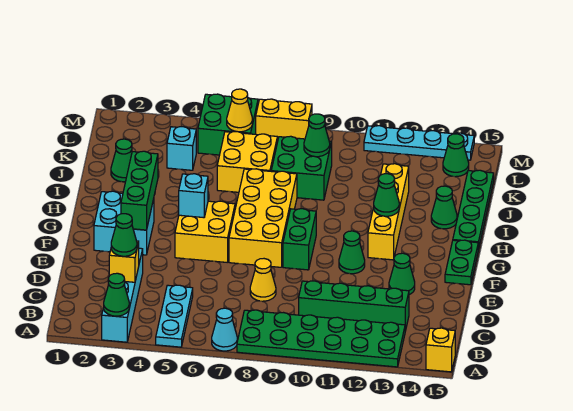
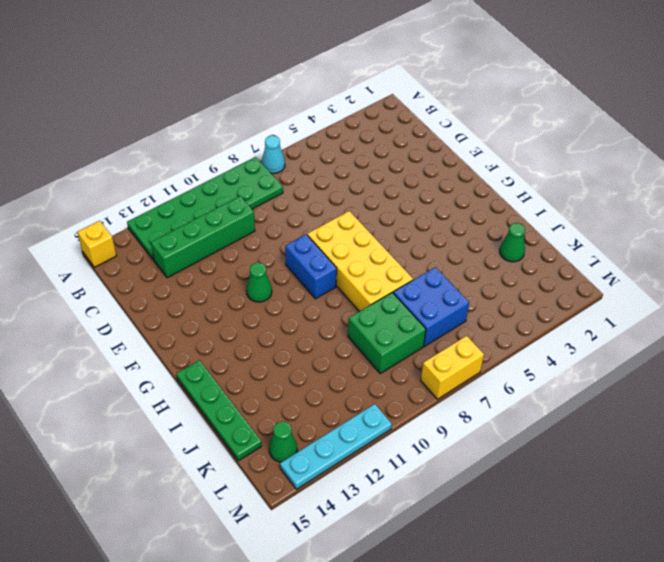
blue brick F9:G9 level 1 -> green brick F9:G9 level 1
blue brick J6:K7 level 1 -> yellow brick J6:K7 level 1
none -> cyan brick A3:D3 level 1
none -> cyan plate A5:C5 level 1
none -> yellow cone D8 level 1
none -> green cone E13 level 1

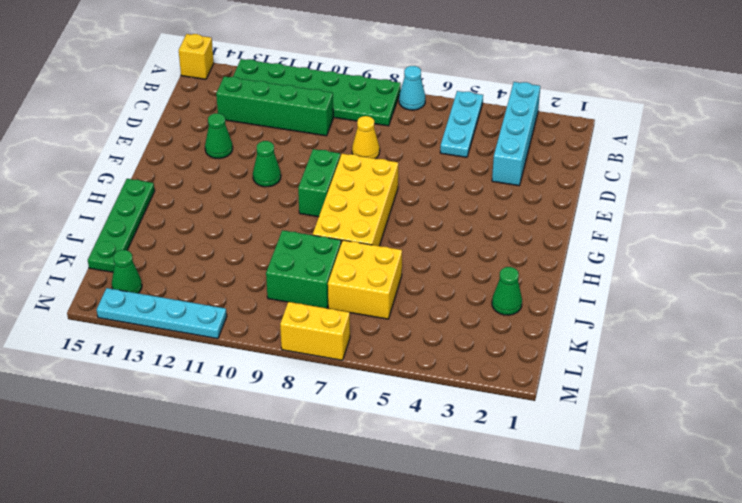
none -> cyan brick F2:G3 level 1
none -> yellow brick F5:G6 level 1
none -> green plate F15:G15 level 1
none -> yellow brick G12:J12 level 1

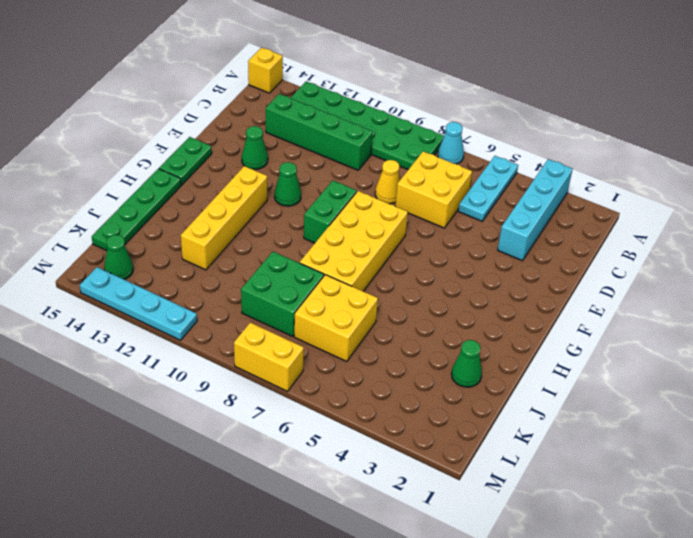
yellow brick C6:D7 level 1 -> yellow brick F5:G6 level 1
none -> cyan brick F2:G3 level 1
none -> green cone I14 level 1
none -> cyan brick K4 level 1
none -> green brick L5:M6 level 1

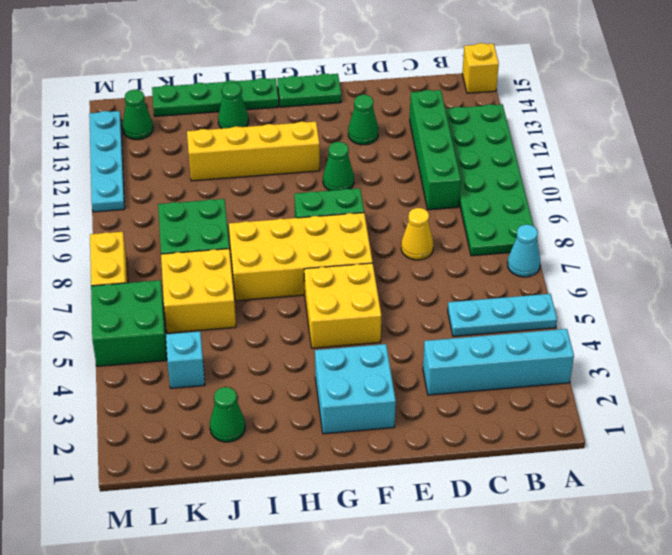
none -> green cone A3 level 2
none -> yellow brick C3 level 2
none -> green brick F3:H3 level 2
none -> cyan brick G5 level 2

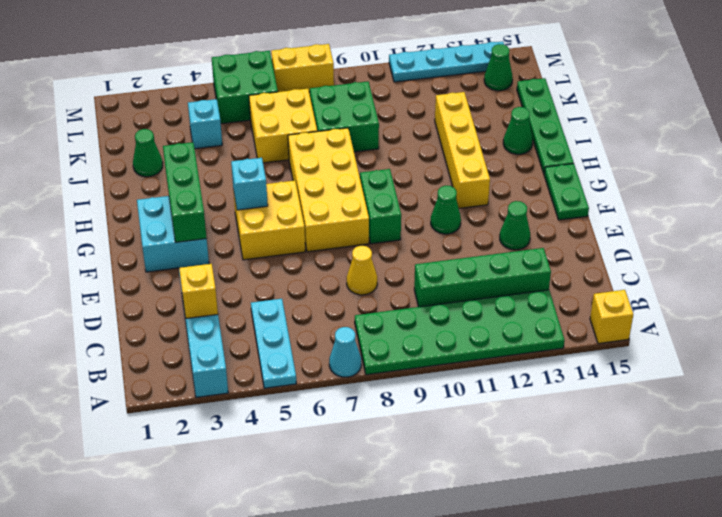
none -> green cone A3 level 2
none -> green cone H12 level 2
none -> green cone K9 level 2
none -> yellow cone L6 level 2

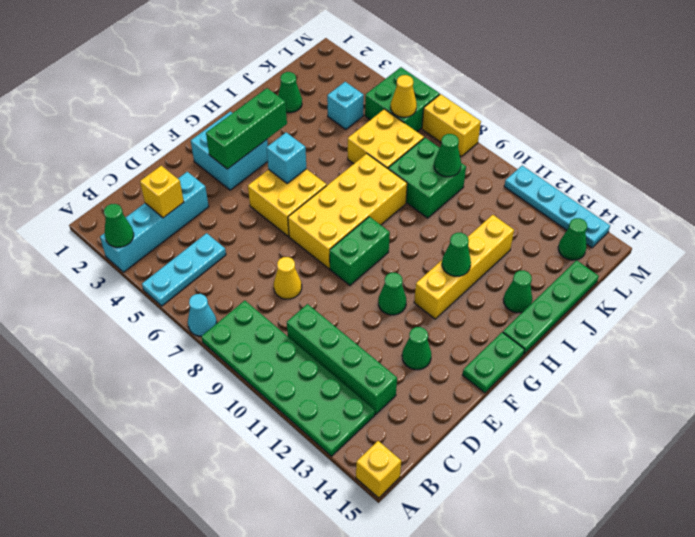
none -> green cone C3 level 3

